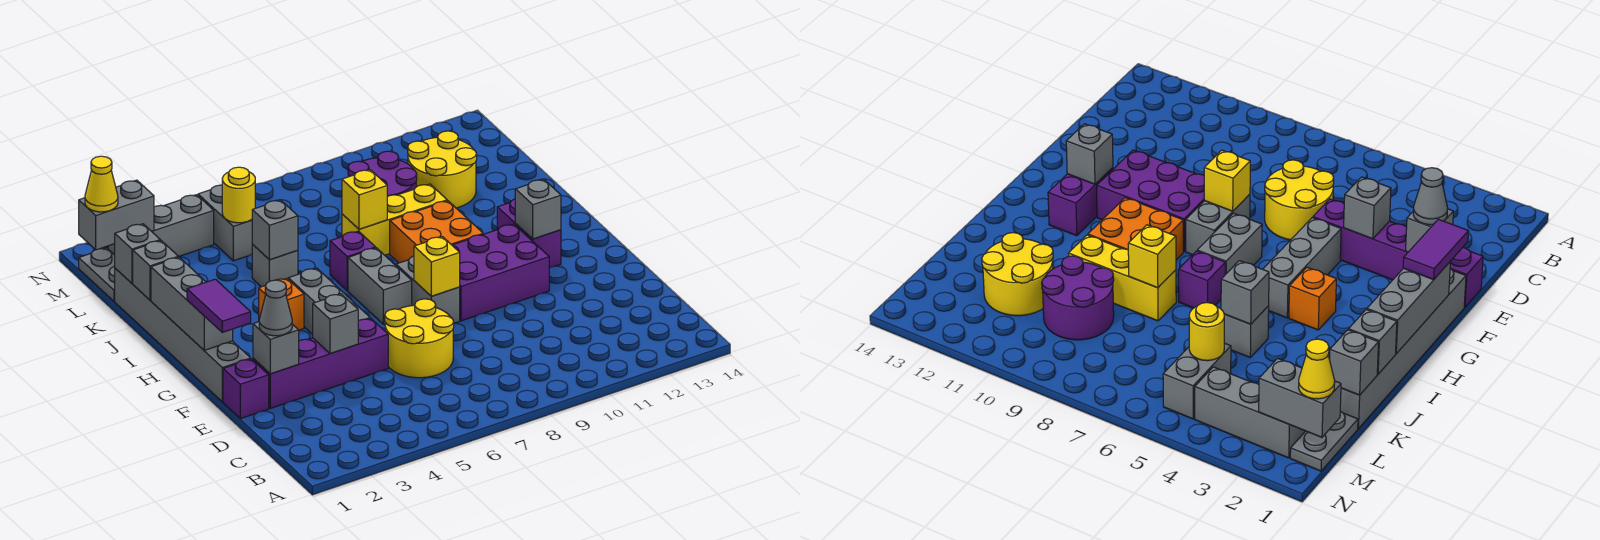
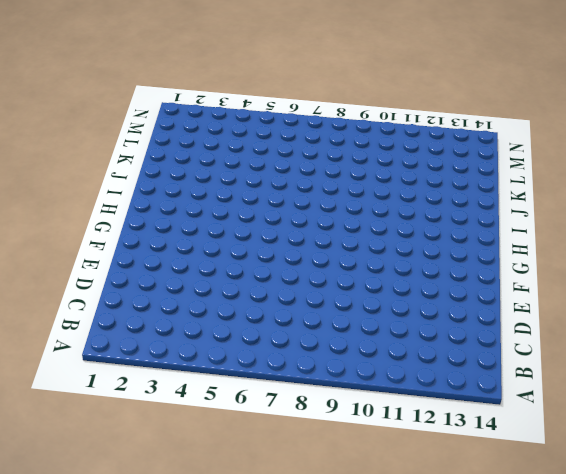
none -> yellow round brick D6:E7 level 1
none -> purple brick E1 level 1
none -> purple brick E2:E5 level 1
none -> grey brick F1:K1 level 1

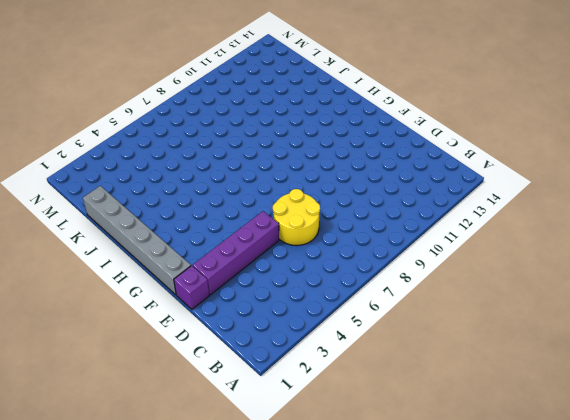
none -> grey brick F5:H5 level 1
none -> grey brick F8:G8 level 1
none -> purple brick F9:G11 level 1
none -> grey brick G7:H7 level 1

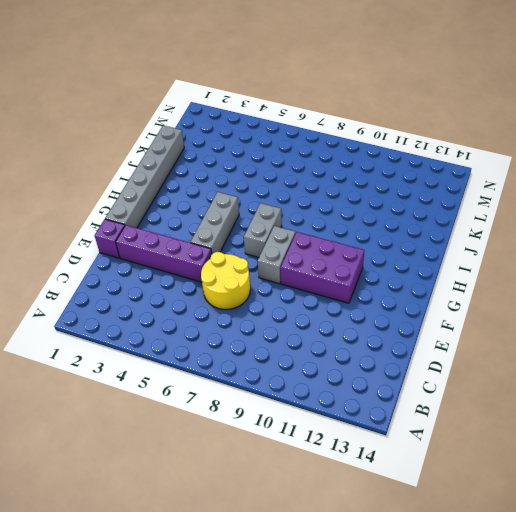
none -> purple brick G12:H12 level 1
none -> orange brick H4 level 1
none -> orange brick H9:I10 level 1
none -> purple brick I7 level 1

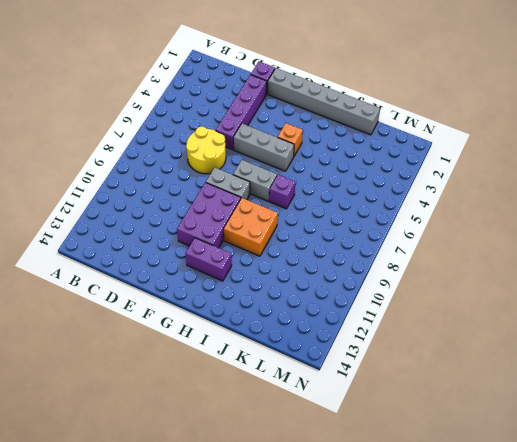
none -> grey brick J5 level 1
none -> yellow brick J8:J10 level 1
none -> purple round brick K9:L10 level 1
none -> yellow round brick K11:L12 level 1

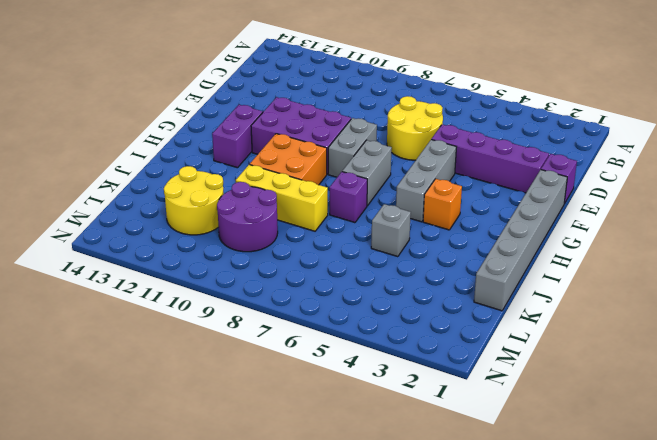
none -> grey plate L1:M1 level 1
none -> grey brick L5:M5 level 1
none -> grey brick M2:M4 level 1
none -> grey brick E2 level 2

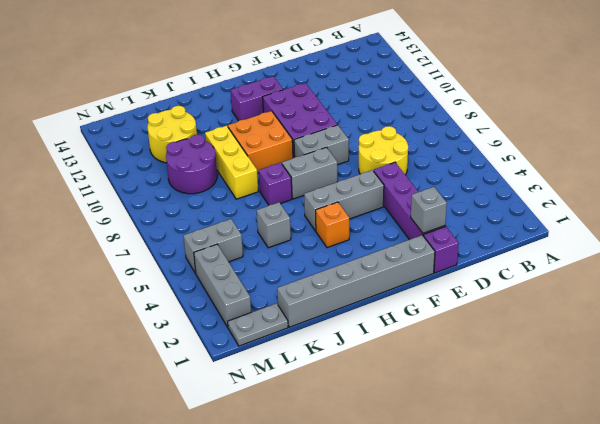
none -> grey brick E4 level 2
none -> yellow brick F8 level 2
none -> grey brick G1:I1 level 2
none -> grey brick G12 level 2

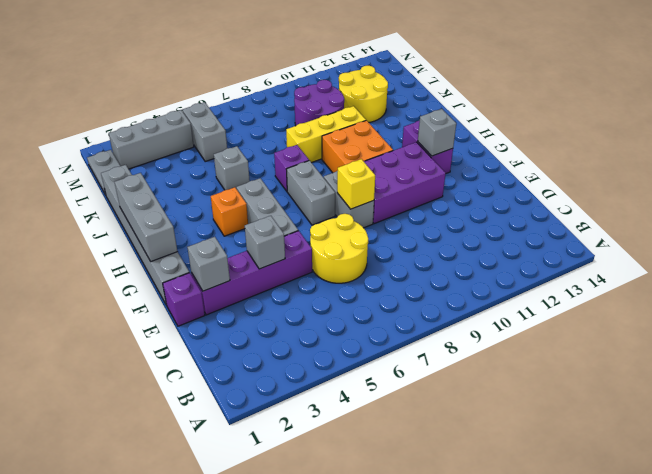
none -> grey brick J1 level 2
none -> grey brick J5 level 2
none -> yellow brick J8 level 2
none -> grey brick K1 level 2

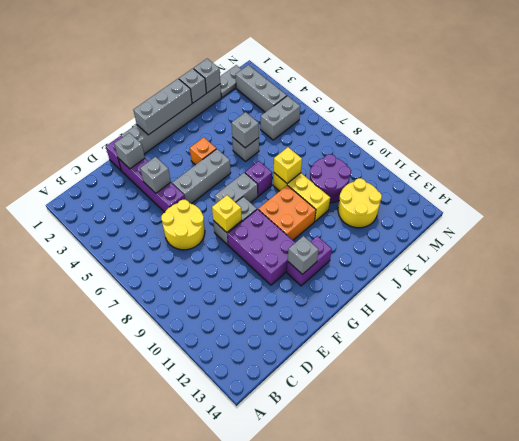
none -> yellow round brick L5 level 2
none -> grey brick M1:M2 level 2
none -> grey cone E2 level 3
none -> purple tile F1:G1 level 3

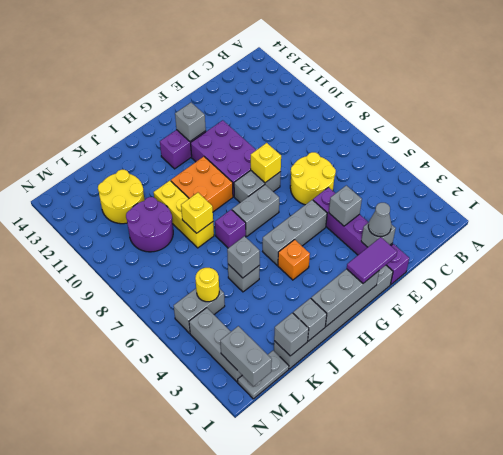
none -> yellow cone M1 level 3

